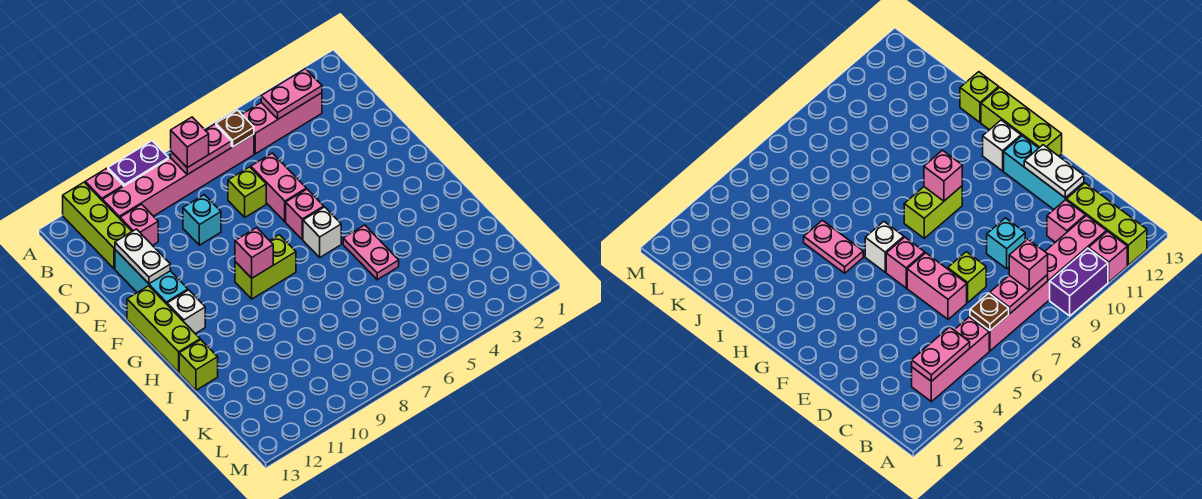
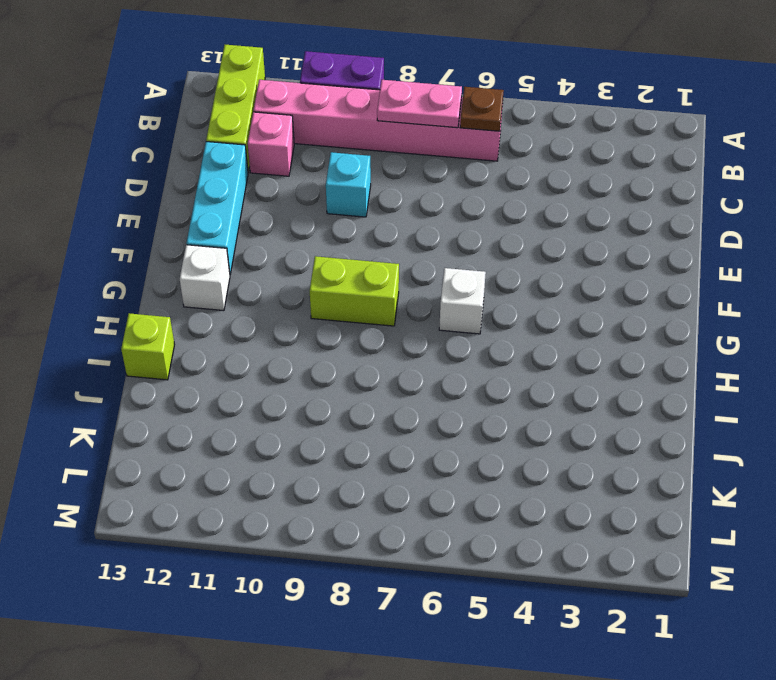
none -> pink brick A11 level 1
none -> pink brick B3:B5 level 1
none -> pink brick D6:E6 level 1

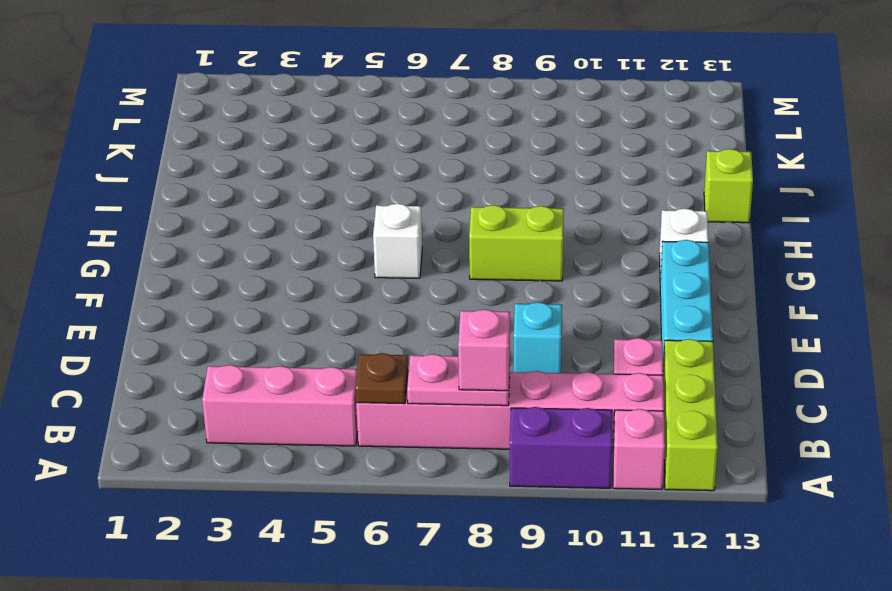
none -> pink brick D6:E6 level 1
none -> lime brick D7 level 1
none -> pink brick F6 level 1

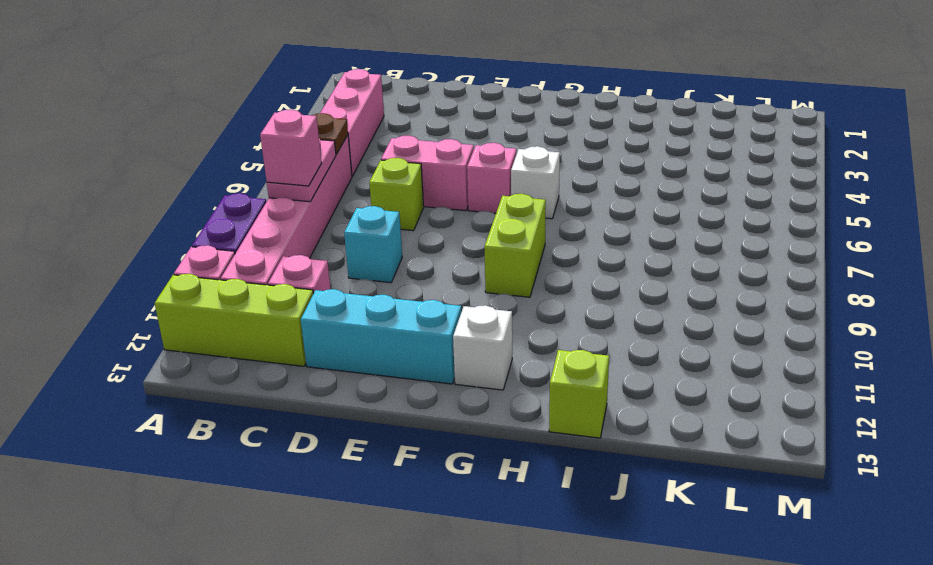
none -> lime brick F13:H13 level 1
none -> pink plate H5:I5 level 1
none -> pink plate B3:B4 level 2

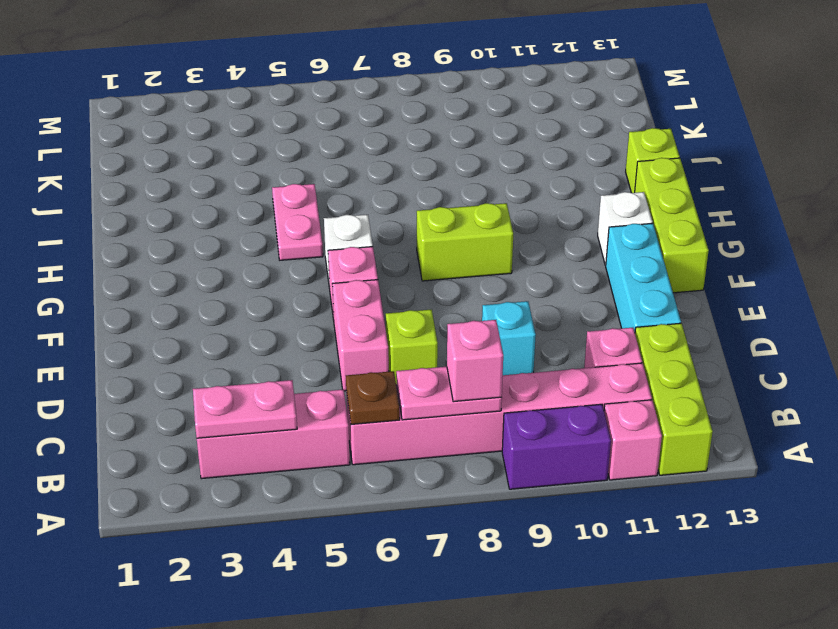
none -> white plate D12:E12 level 2
none -> pink brick G9 level 2

